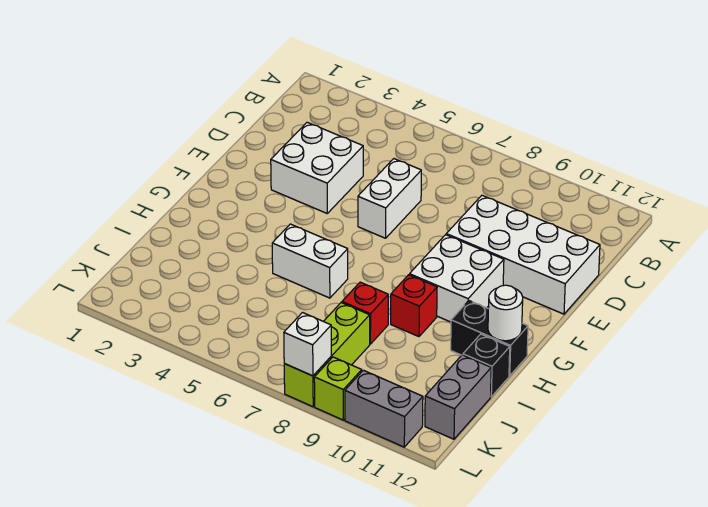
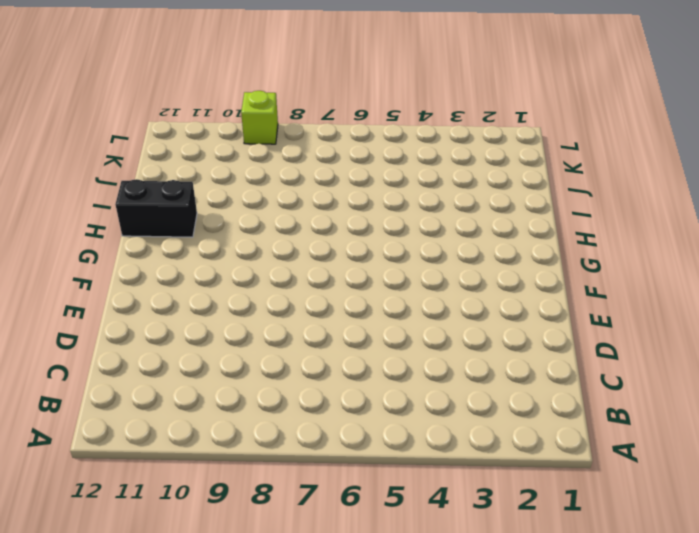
none -> white brick D3:E4 level 1
none -> white brick D6:E6 level 1
none -> white brick D9:E12 level 1

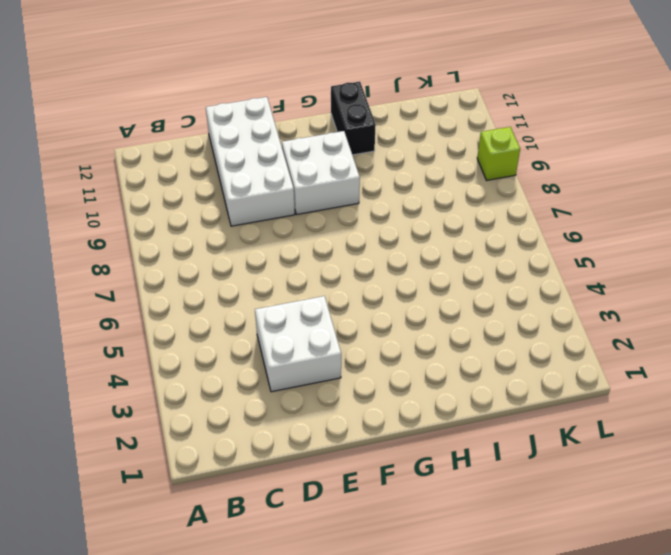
none -> white brick D6:E6 level 1
none -> white brick H5:H6 level 1
none -> red brick H9 level 1

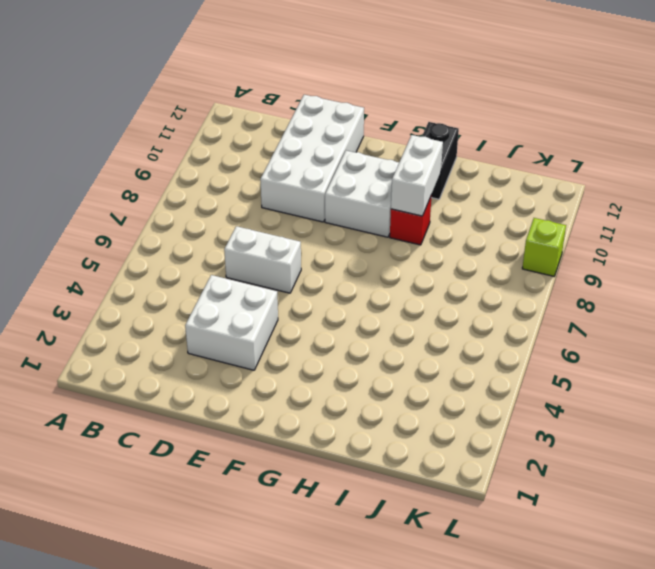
white brick H9:H10 level 2 -> white brick H5:H6 level 1
none -> red brick I8 level 1
none -> black brick I12 level 1
none -> lime brick J8:L8 level 1

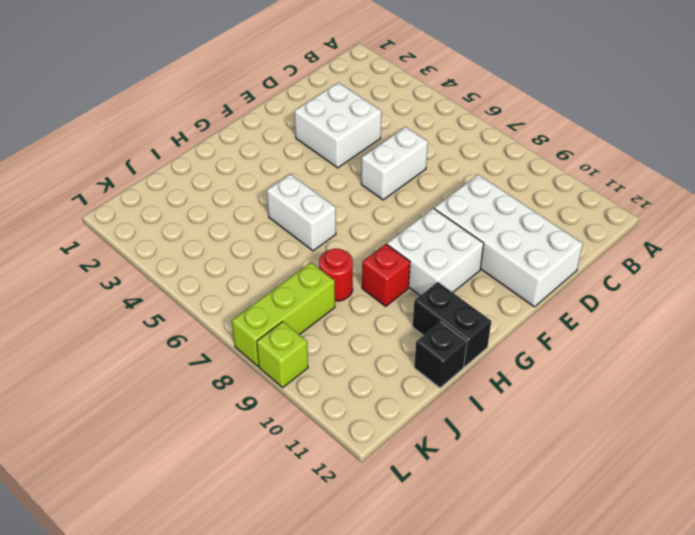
red round brick I8 level 1 -> red brick I8 level 1
none -> grey brick J12:K12 level 1
none -> grey brick L10:L11 level 1
none -> white round brick H12 level 2

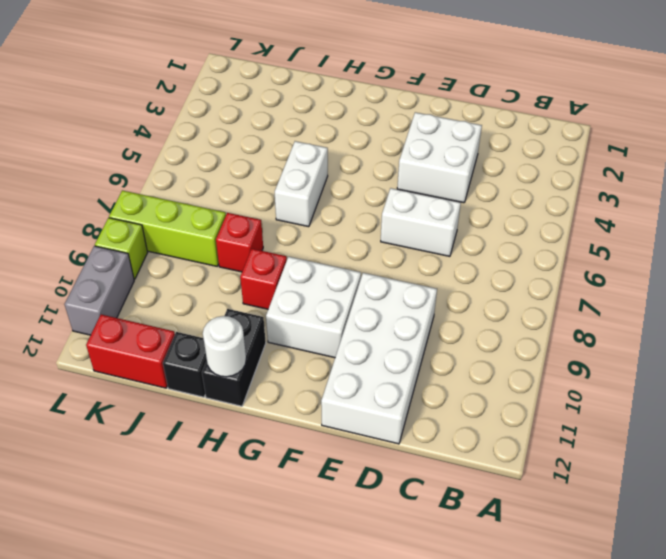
red brick J12:K12 level 1 -> grey brick J12:K12 level 1
none -> white brick L8 level 2

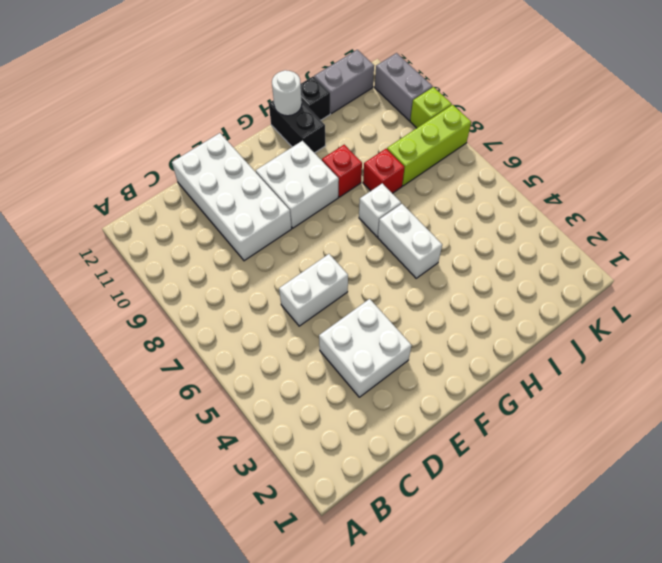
white brick H7 level 1 -> white brick L8 level 2

